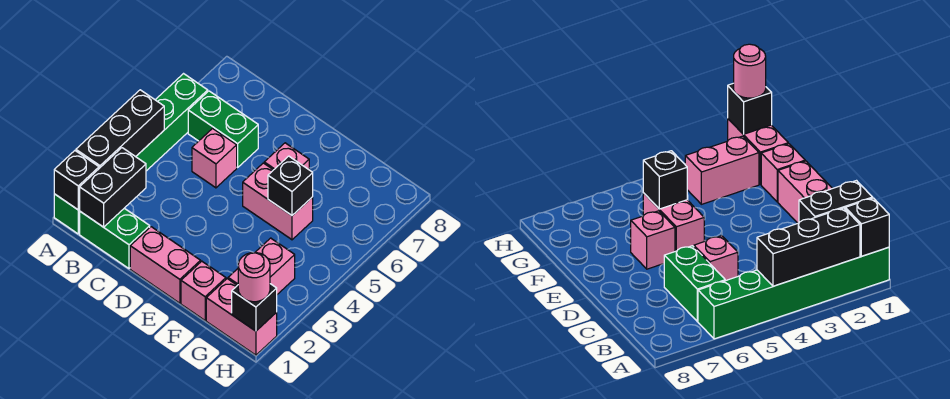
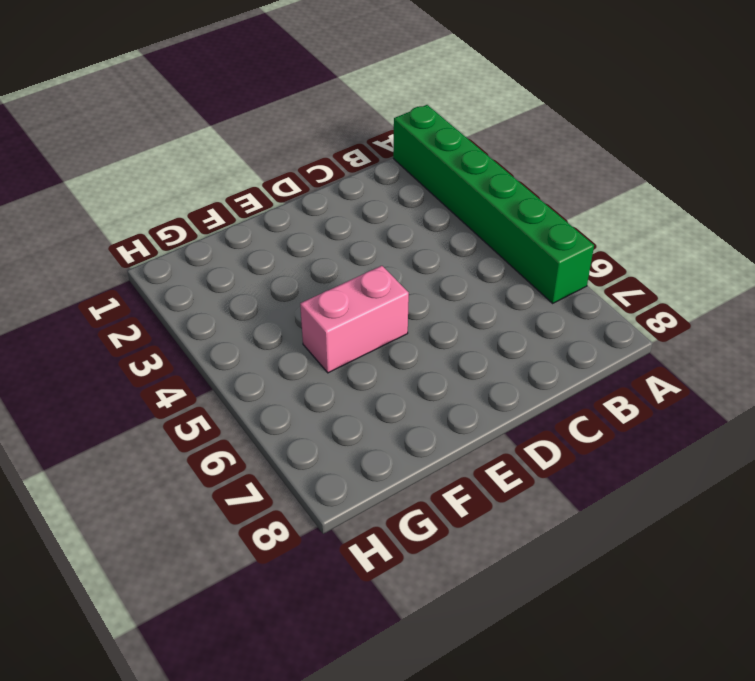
none -> green brick B1:C1 level 1
none -> green brick B6:C6 level 1
none -> pink brick C5 level 1

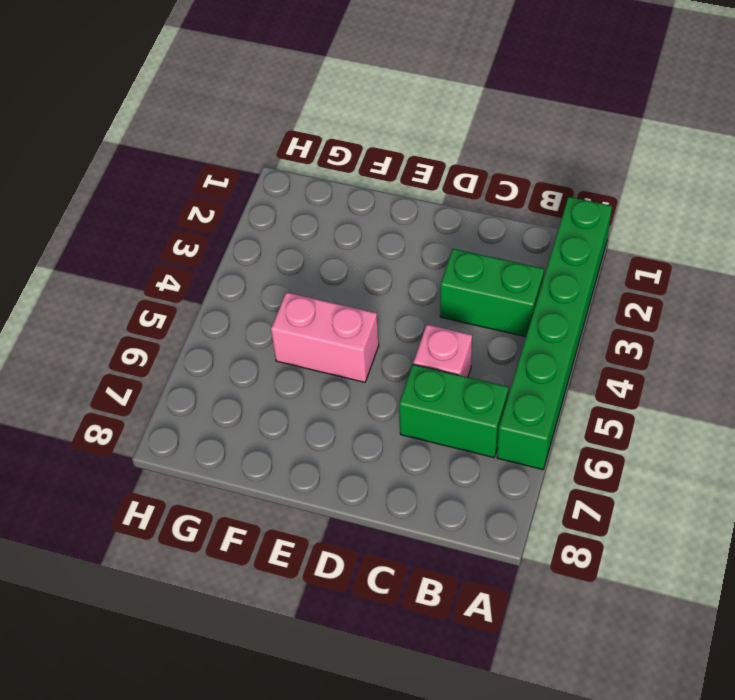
green brick B3:C3 level 1 -> green brick B1:C1 level 1
none -> pink brick D1:E1 level 1
none -> pink brick E6 level 1
none -> pink brick F1 level 1

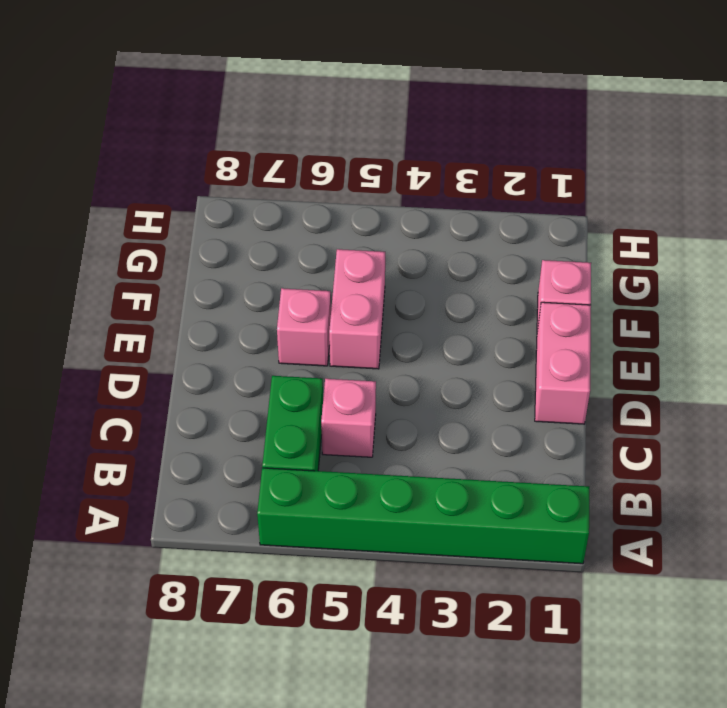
none -> green brick B1:C1 level 1
none -> pink brick G1:H1 level 1
none -> pink brick G2:G3 level 1

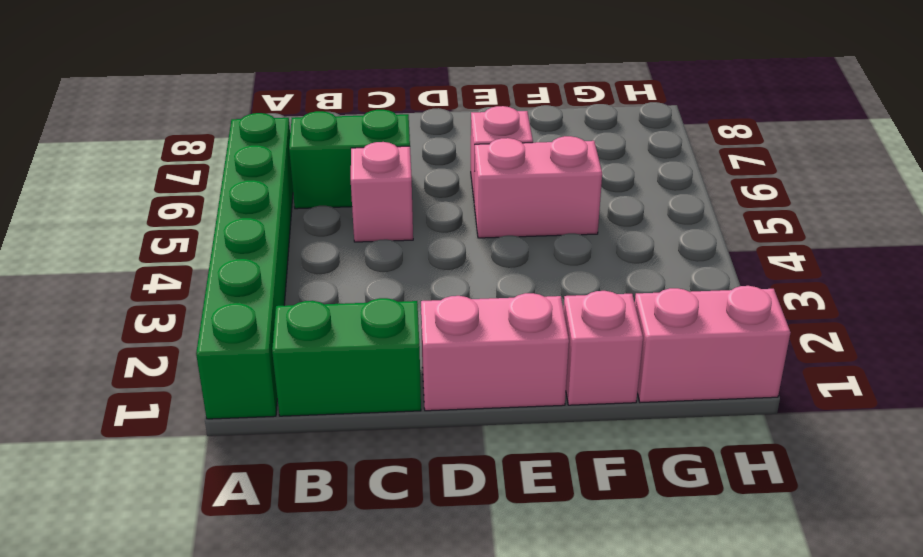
none -> pink brick G2:G3 level 1
none -> black brick A1 level 2
none -> black brick A2:A4 level 2

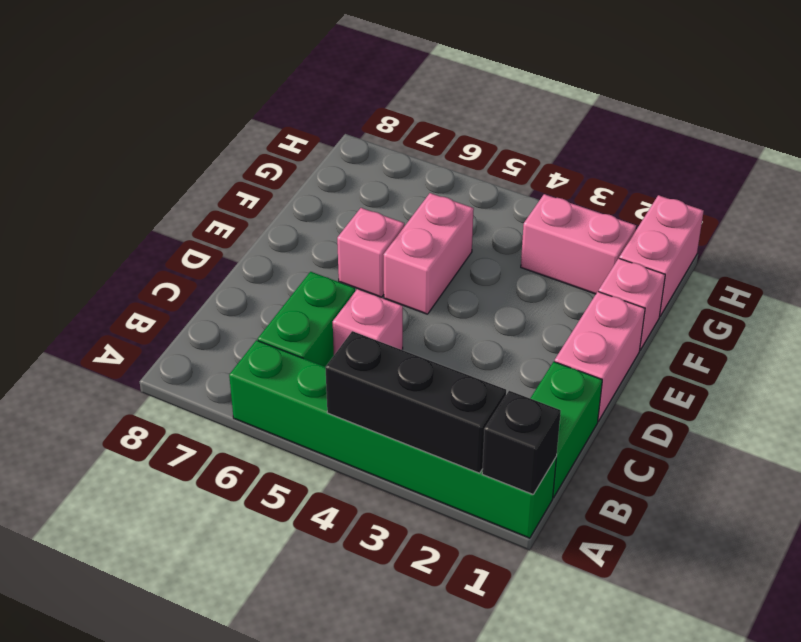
none -> black brick B1:B2 level 2
none -> black brick F5 level 2
none -> black brick H1 level 2

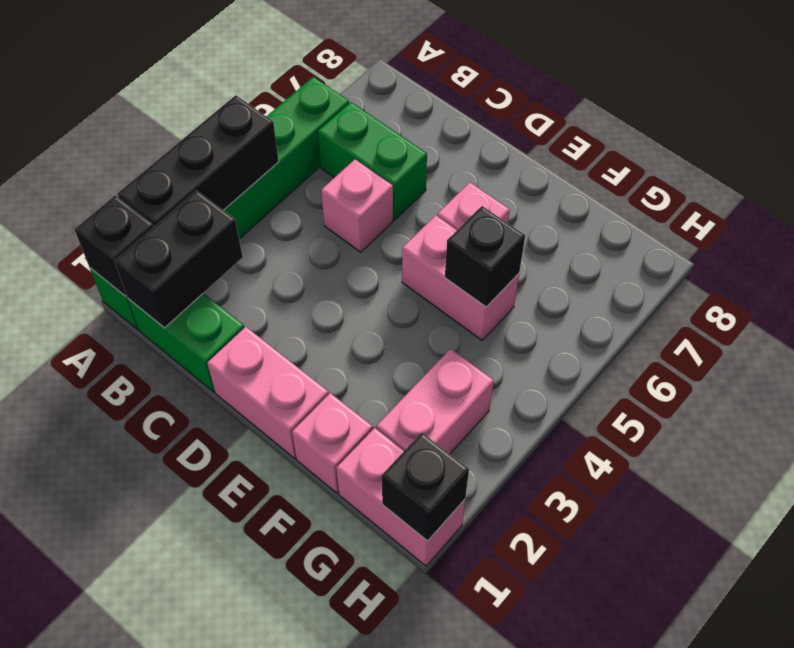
none -> pink round brick H1 level 3

